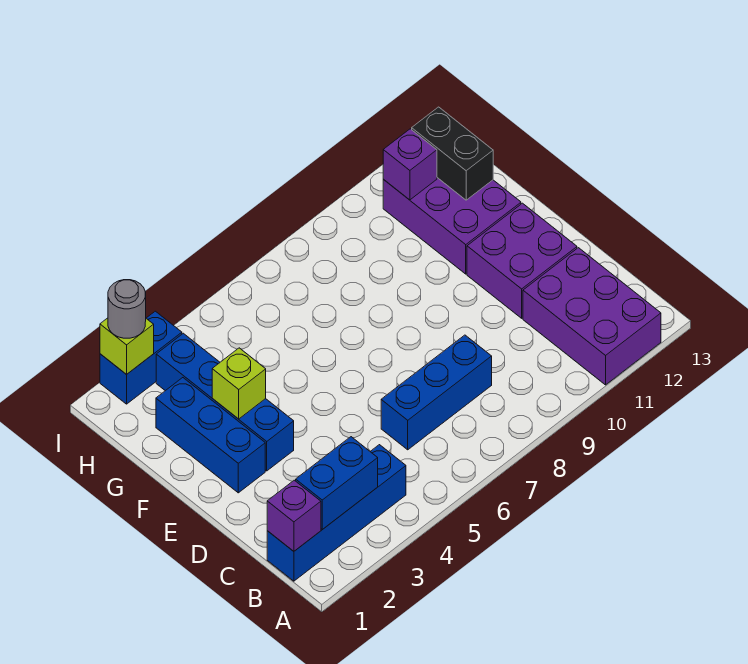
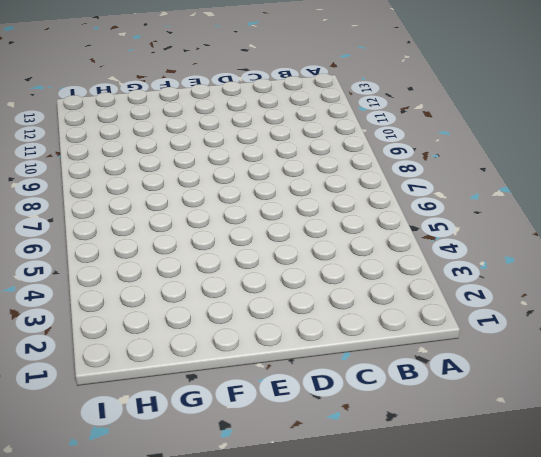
none -> purple brick A11:C12 level 1
none -> blue brick B1:B4 level 1
none -> blue brick C6:C8 level 1

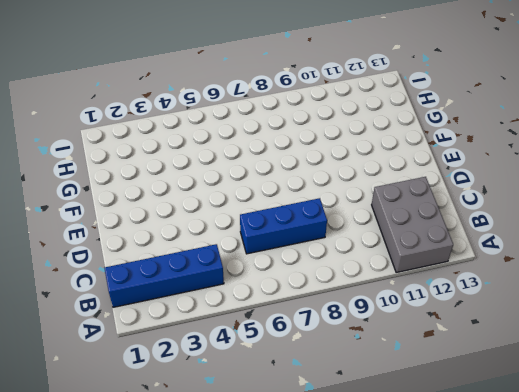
grey brick A11:C12 level 1 -> purple brick A11:C12 level 1
none -> purple brick D11:E12 level 1
none -> blue brick E2:G2 level 1
none -> blue brick E3:H3 level 1

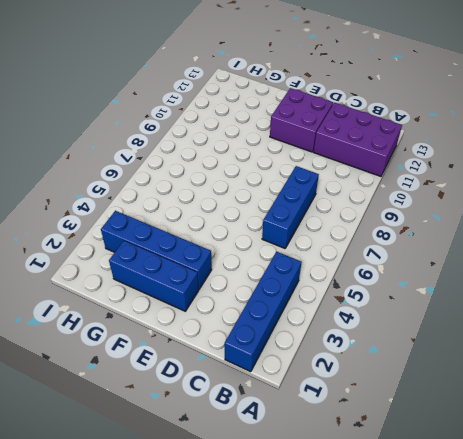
none -> purple brick F11:H12 level 1
none -> blue brick I2:I3 level 1
none -> purple brick B1 level 2

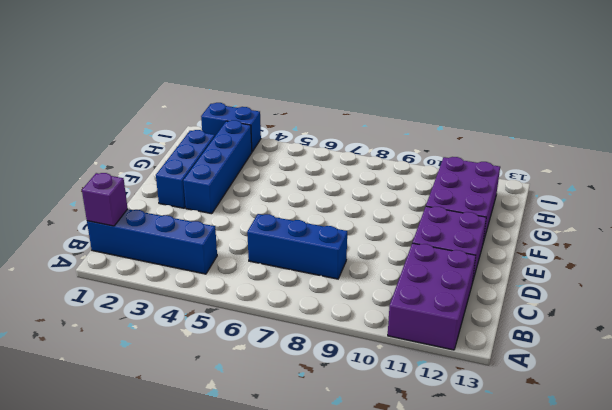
none -> blue brick B2:B3 level 2
none -> lime brick F3 level 2
none -> black brick G12:H12 level 2

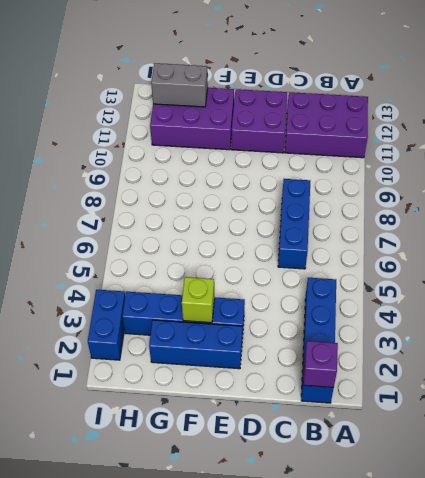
grey brick G12:H12 level 2 -> black brick G12:H12 level 2
none -> blue brick B2:B3 level 2
none -> purple brick H11 level 2
none -> lime brick I2 level 2

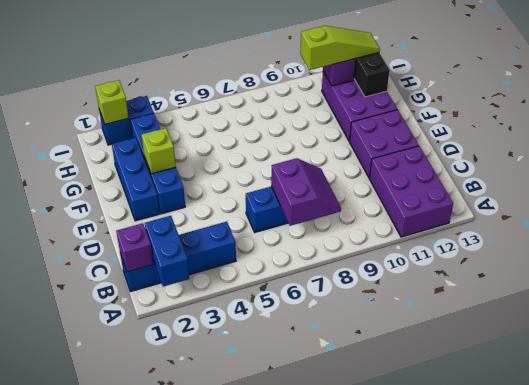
blue brick A2:B2 level 2 -> blue brick B2:B3 level 2
purple slope B7:C8 level 2 top 7 -> none
lime slope H10:H12 level 3 top 10 -> none
none -> grey round brick I2 level 3

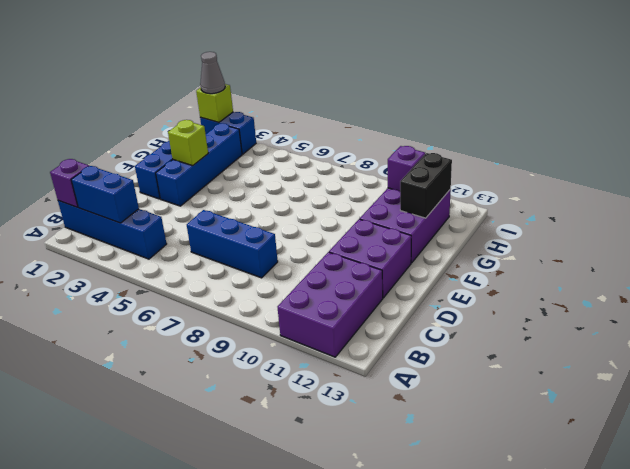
grey cone I2 level 3 -> grey round brick I2 level 3

